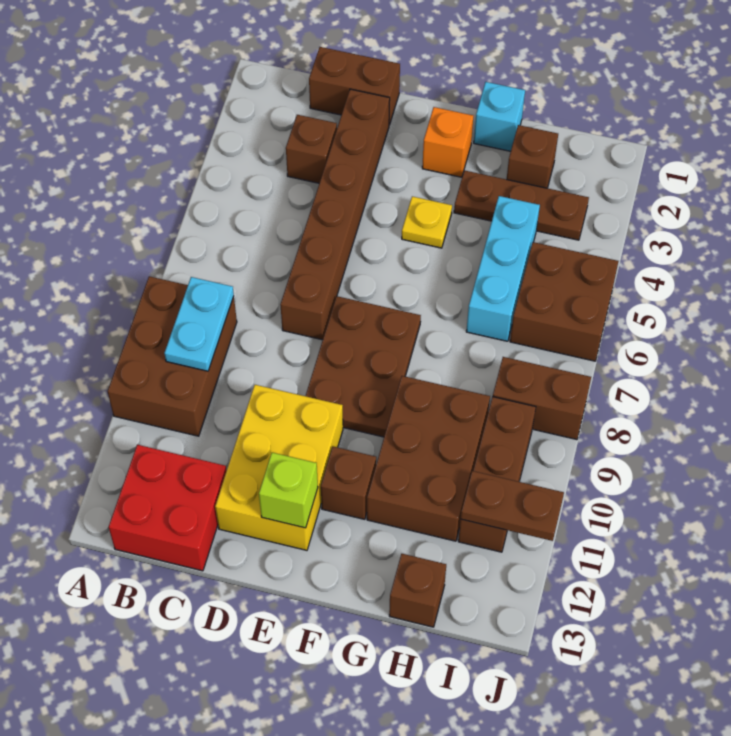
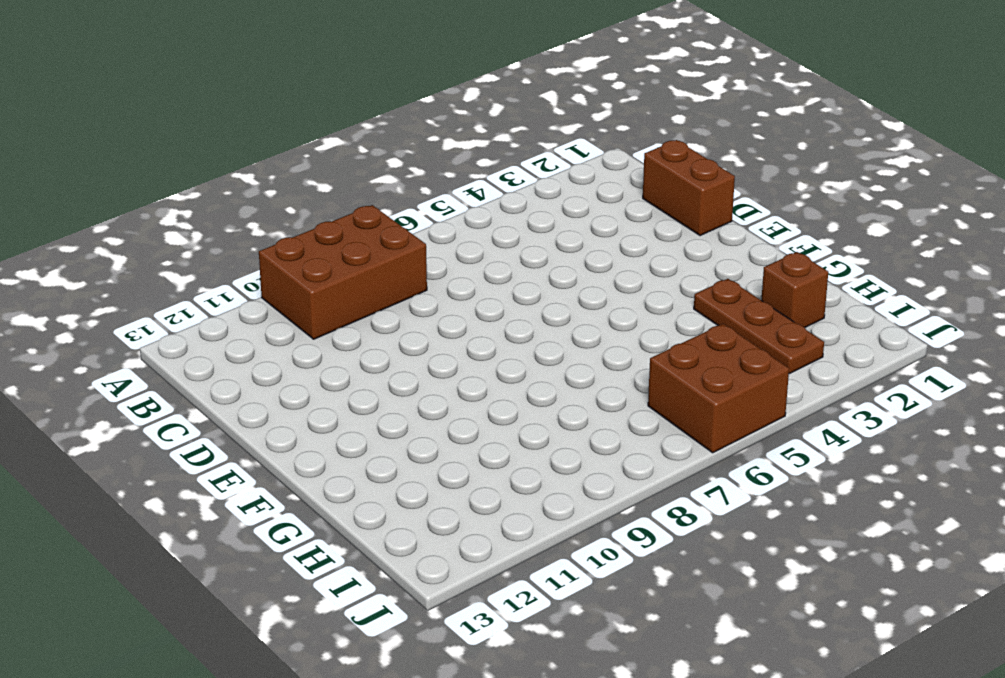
none -> red brick B12:C13 level 1
none -> brown brick C3 level 1
none -> brown brick D2:D7 level 1

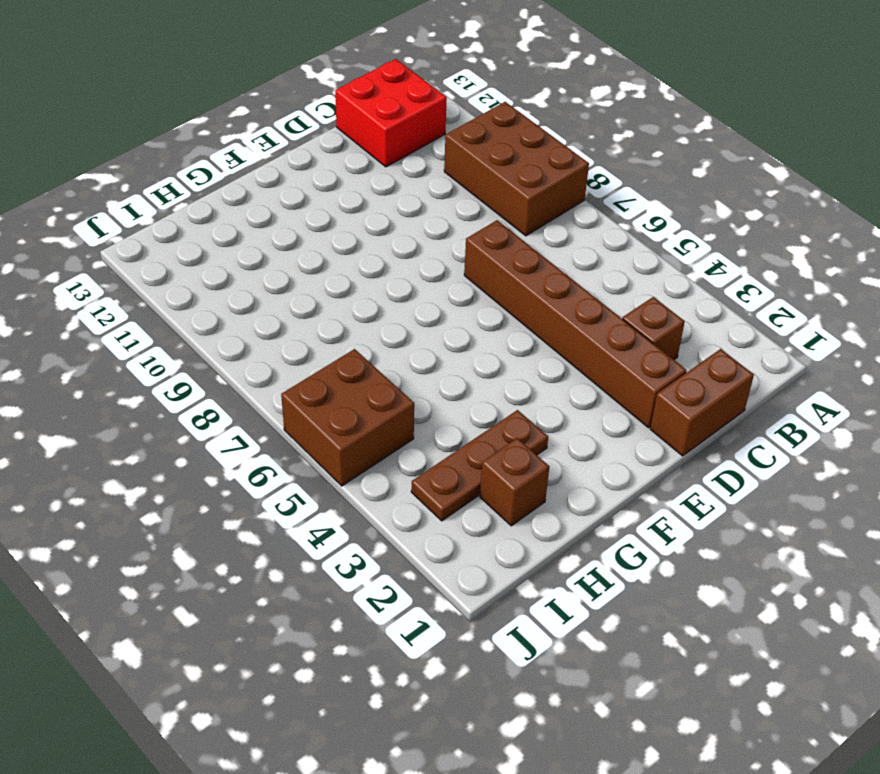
none -> yellow brick D10:E12 level 1
none -> brown plate E7:F9 level 1
none -> orange brick F2 level 1

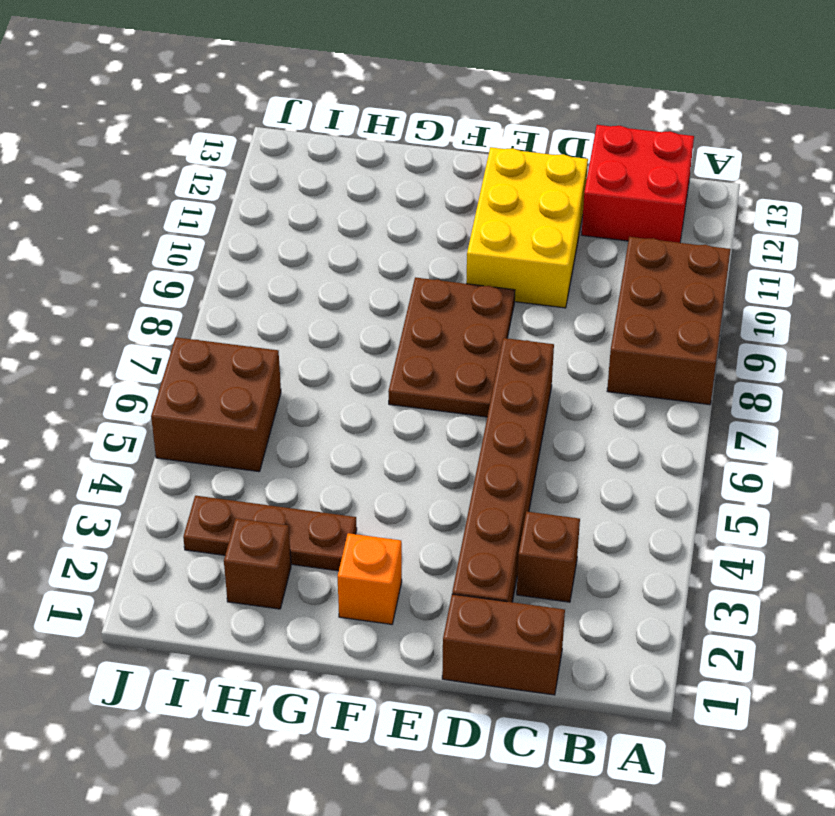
none -> yellow plate F4 level 1
none -> brown brick F11 level 1
none -> cyan brick G1 level 1

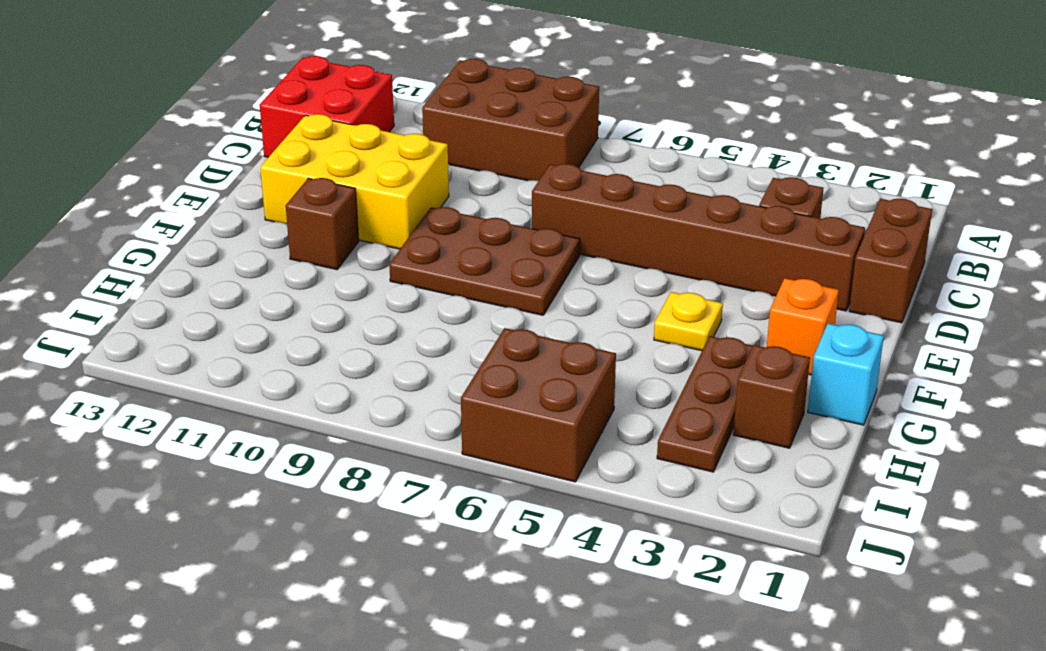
none -> brown brick G9:H11 level 1
none -> cyan brick H4:H6 level 1
none -> brown brick H13 level 1

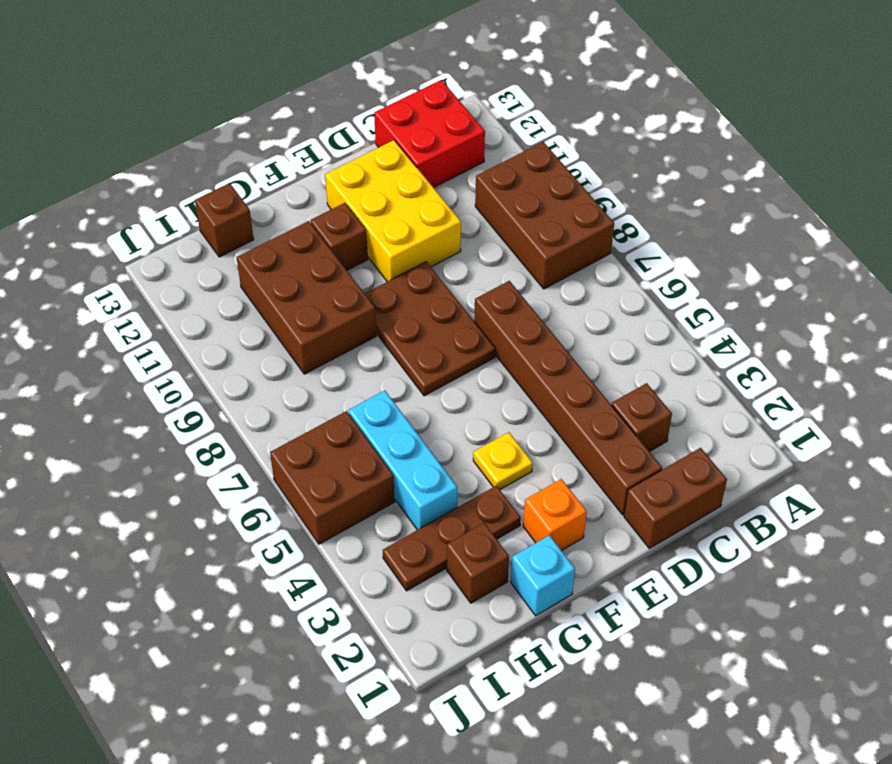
none -> brown brick I8:J8 level 1
none -> brown brick I9:I11 level 1
none -> cyan plate B8:B9 level 2

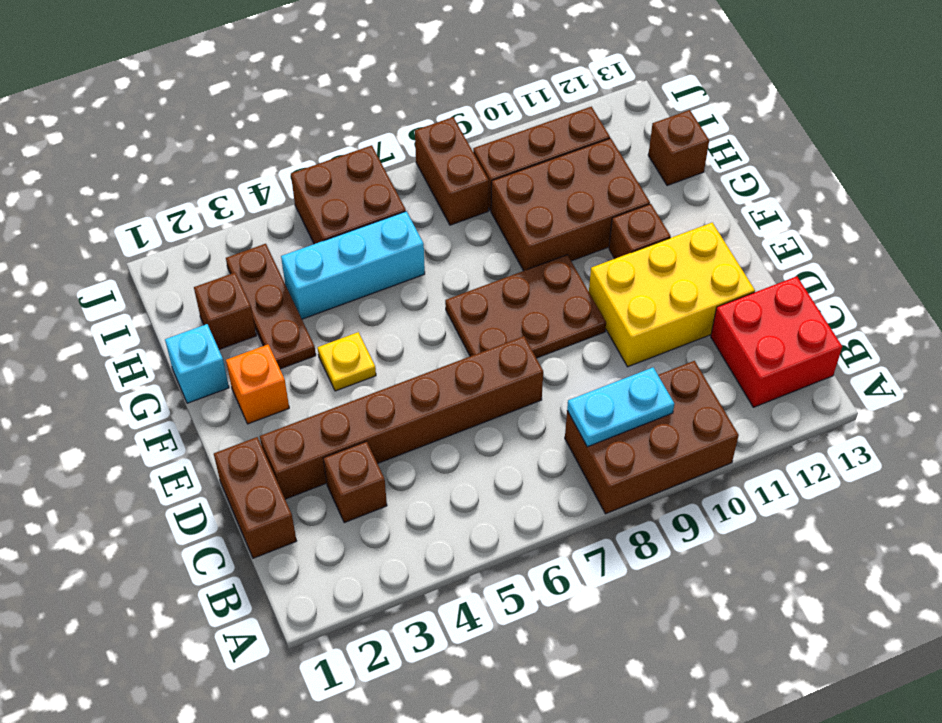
none -> lime brick E12 level 2
none -> brown plate I11:J11 level 2

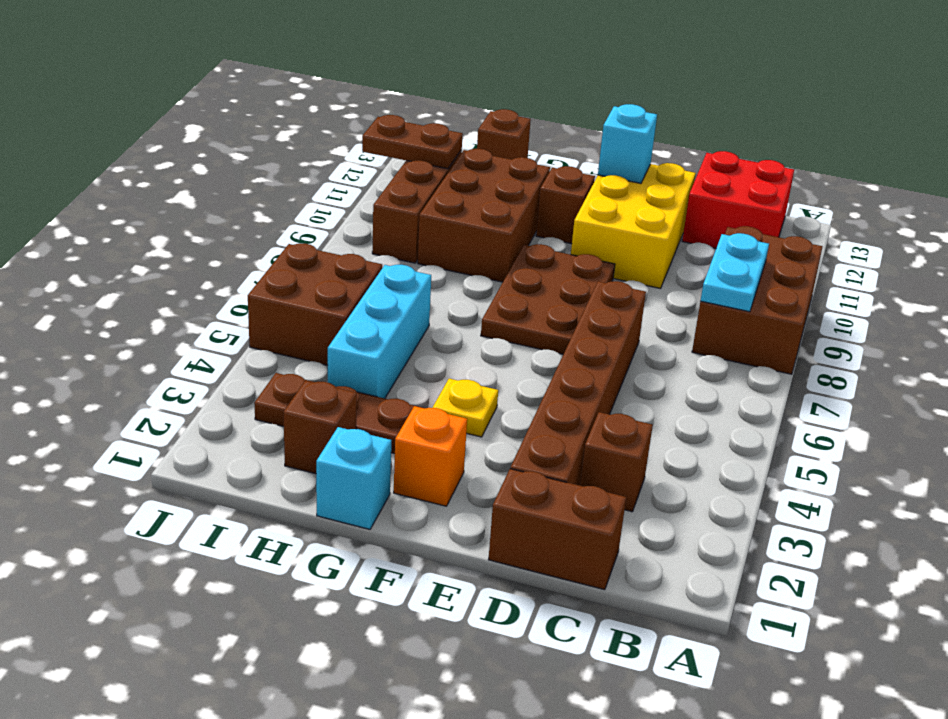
cyan brick E12 level 2 -> lime brick E12 level 2
none -> brown brick I8:J8 level 1

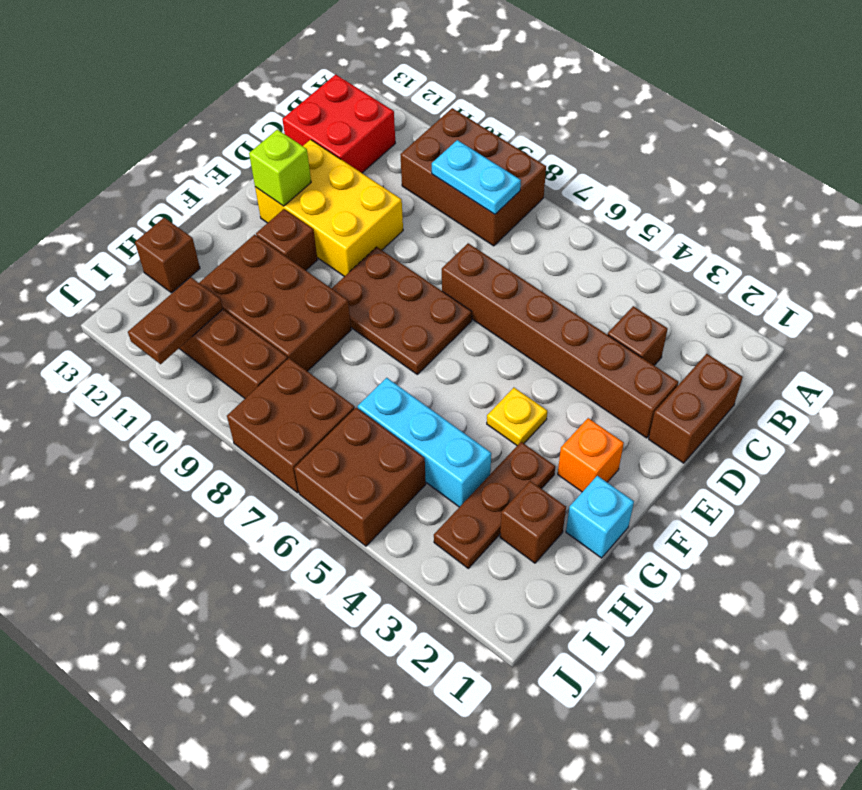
brown brick I7:J8 level 1 -> brown brick I8:J8 level 1

